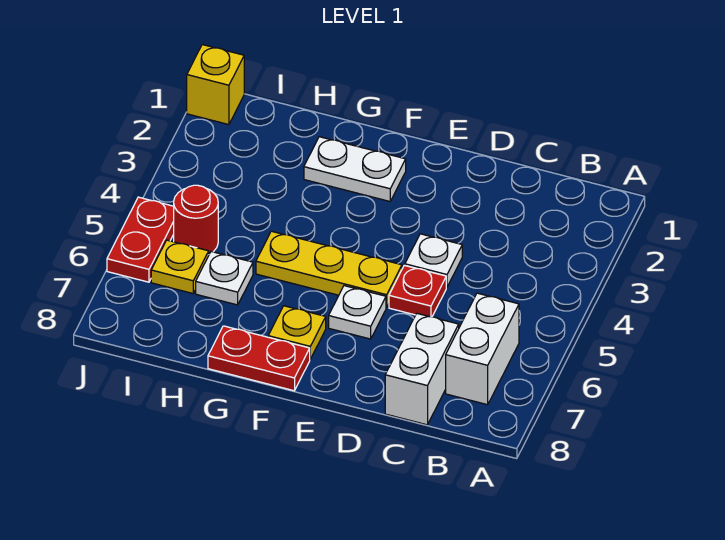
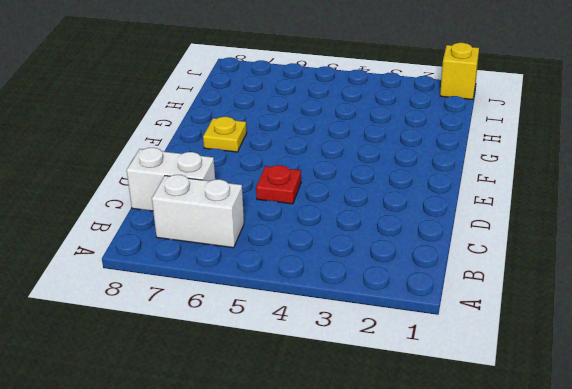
none -> white plate D4 level 1
none -> yellow plate E5:G5 level 1
none -> white plate E6 level 1

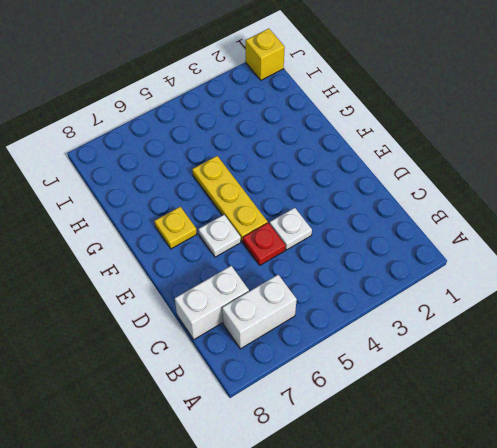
none -> white plate F2:G2 level 1
none -> red plate F8:G8 level 1
none -> white plate H6 level 1

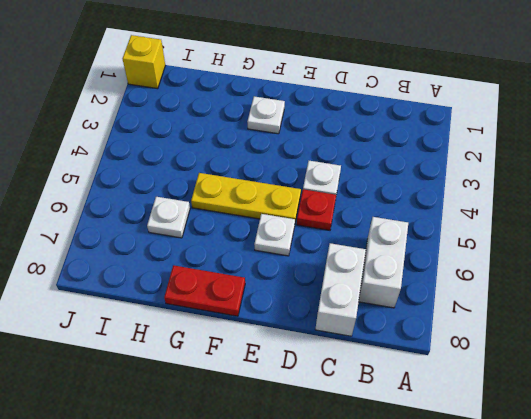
white plate F2 level 1 -> white plate F2:G2 level 1
none -> yellow plate F7 level 1
none -> red round brick I5 level 1
none -> yellow plate I6 level 1

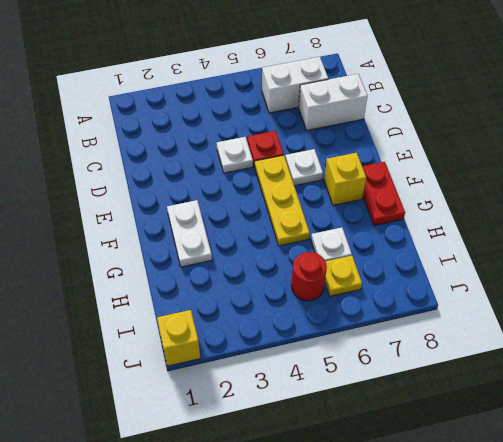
yellow brick F7 level 1 -> yellow plate F7 level 1
none -> red plate J5:J6 level 1

